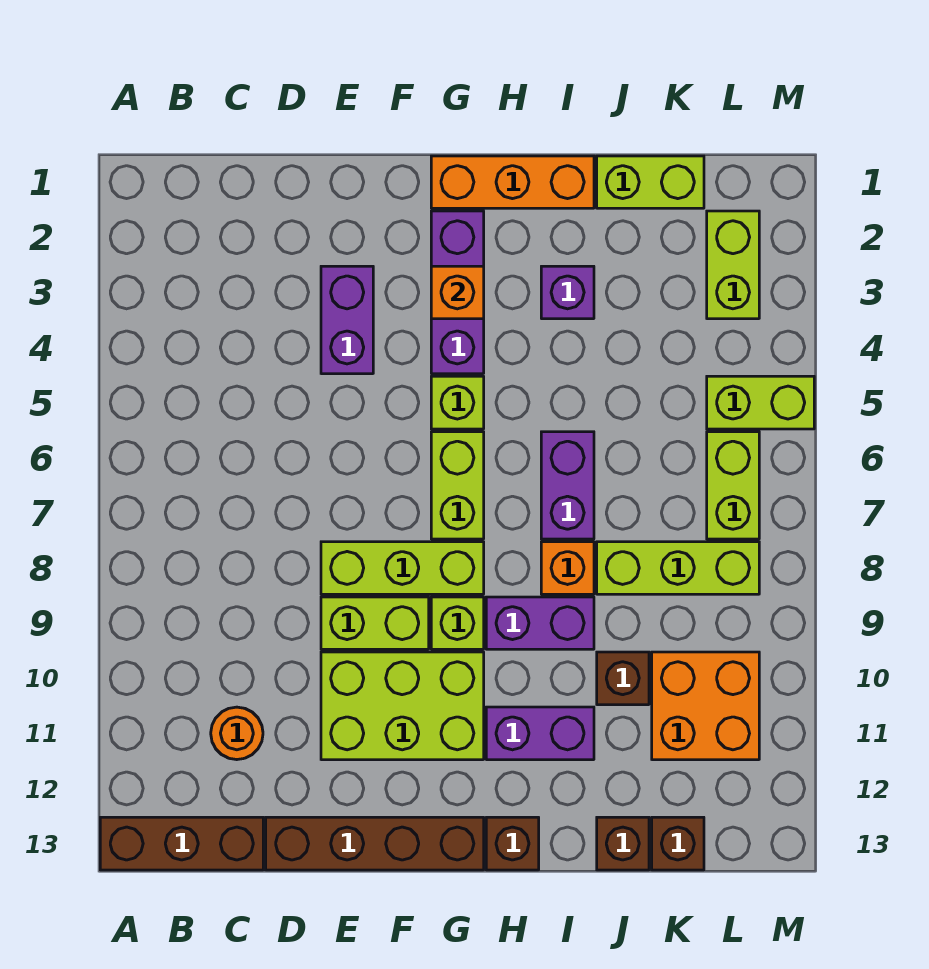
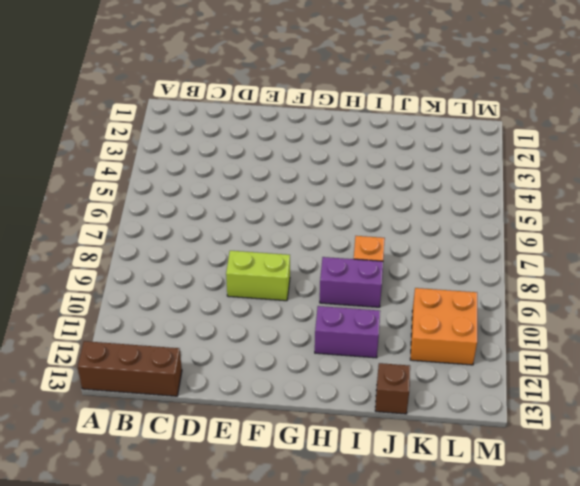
none -> orange round brick C11 level 1
none -> brown brick D13:G13 level 1
none -> purple brick E3:E4 level 1

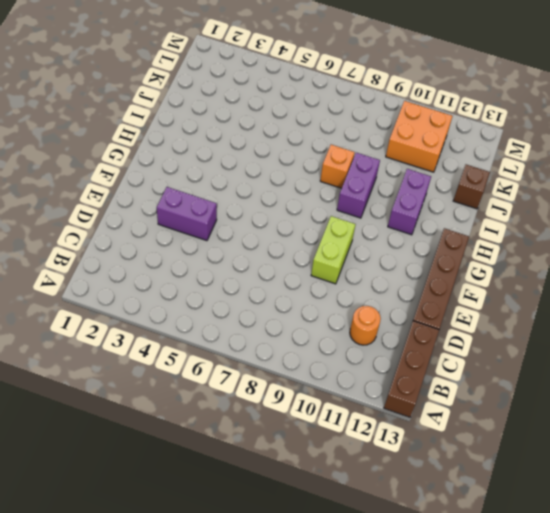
none -> lime brick E8:G8 level 1
none -> lime brick E10:G11 level 1
none -> orange brick G1:I1 level 1

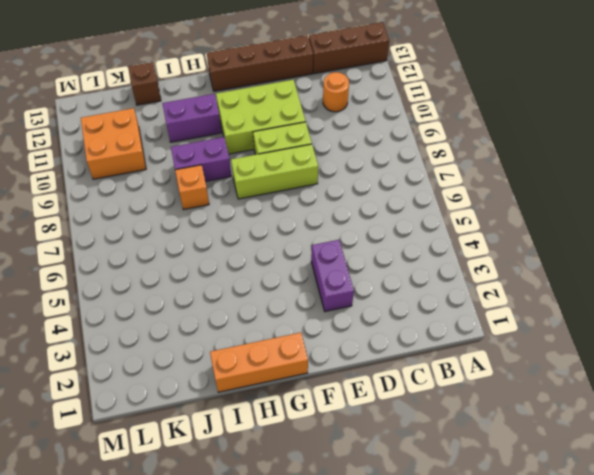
none -> purple brick G2:G4 level 1
none -> lime brick G5 level 1
none -> lime brick G6:G7 level 1

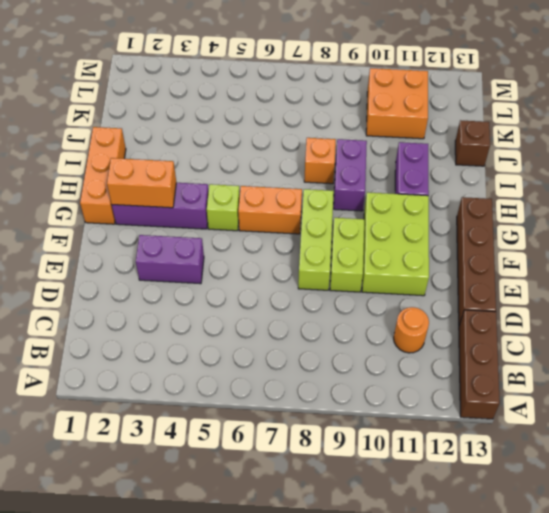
orange brick G2:G3 level 2 -> orange brick G3 level 2
orange brick G6:G7 level 1 -> lime brick G6:G7 level 1
none -> lime brick G9 level 1
none -> brown brick H13 level 1
none -> purple brick I3 level 1

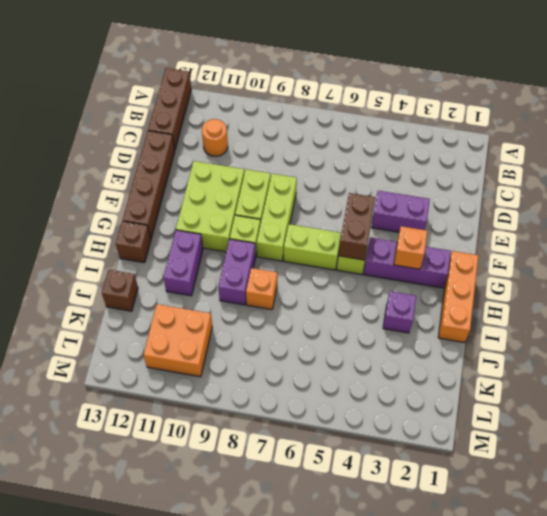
brown brick F5:G5 level 2 -> none
none -> purple brick I6:I7 level 1
none -> lime brick J1:K1 level 1
none -> lime brick J8:L8 level 1

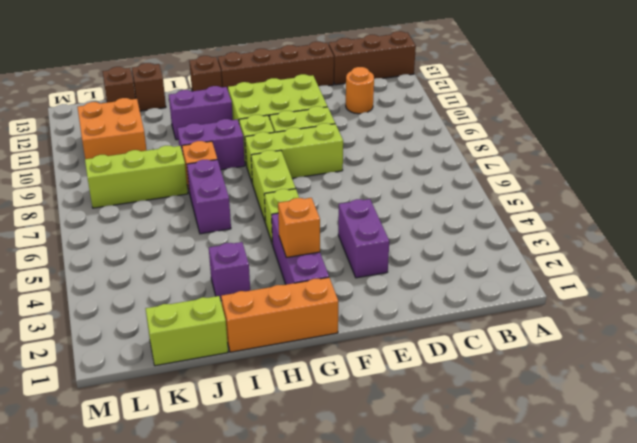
none -> brown brick J10 level 1
none -> lime brick L2:L3 level 1
none -> lime brick L5:M5 level 1

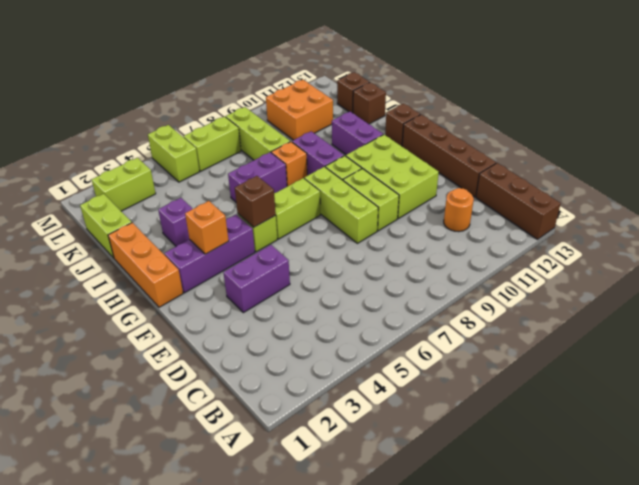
brown brick G5 level 2 -> brown brick J10 level 1

